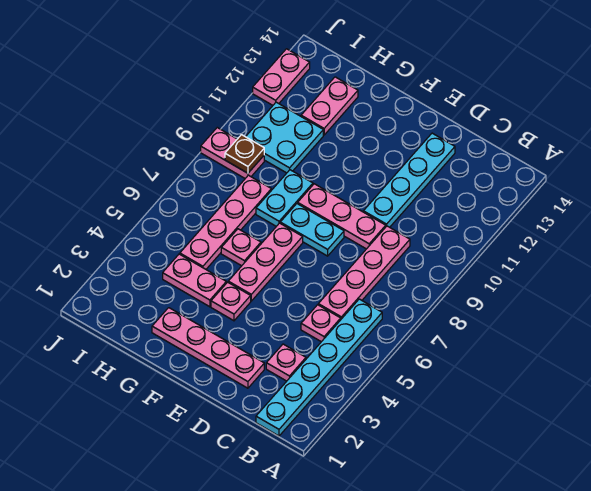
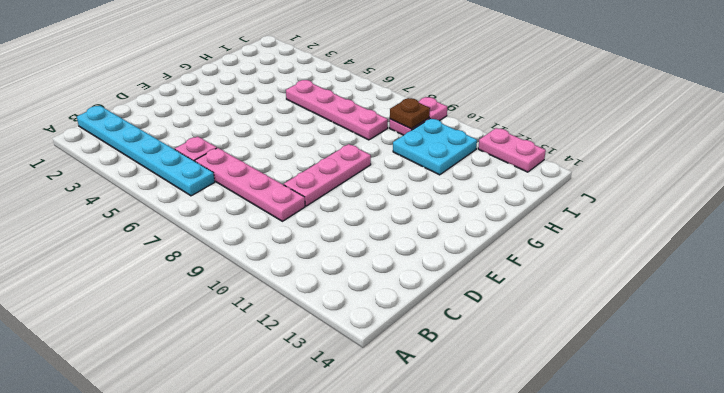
none -> pink plate C3 level 1
none -> pink plate D2:G2 level 1
none -> cyan plate D10:D13 level 1

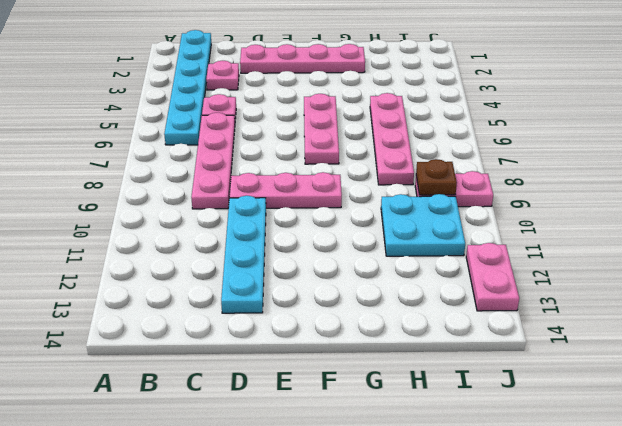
none -> cyan plate E8:F8 level 1
none -> pink plate F4 level 1
none -> pink plate G4:H4 level 1

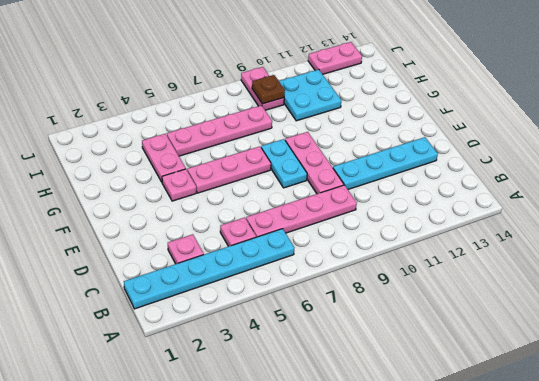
none -> pink plate D2:G2 level 1
none -> pink plate G6 level 1
none -> cyan plate G8:G9 level 1

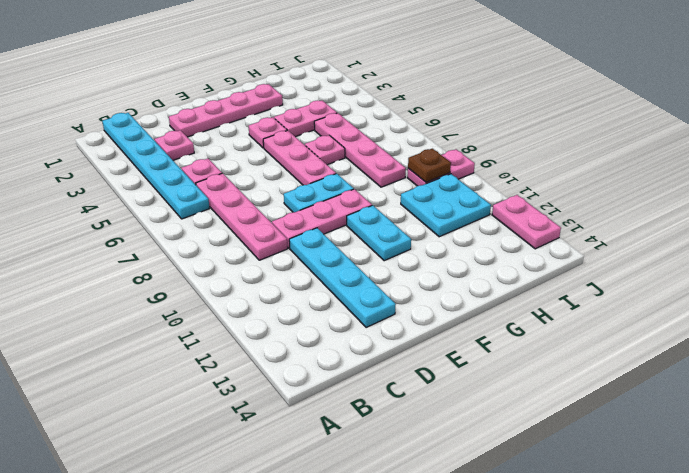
cyan plate F10:F11 level 1 -> cyan plate G8:G9 level 1
none -> pink plate H12:H13 level 1

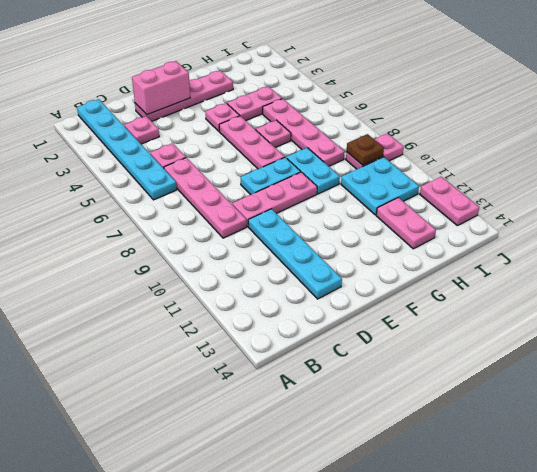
pink brick D2:E2 level 2 -> none

